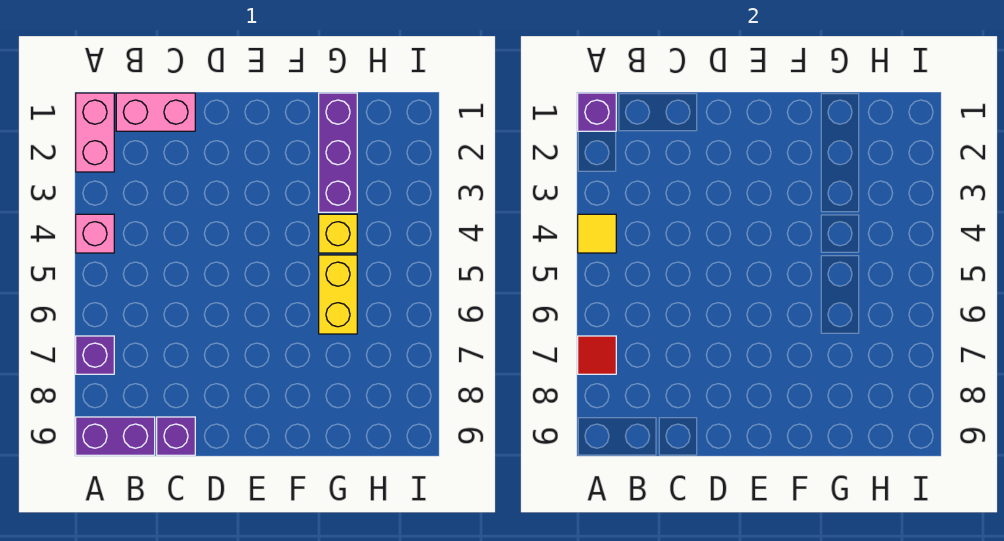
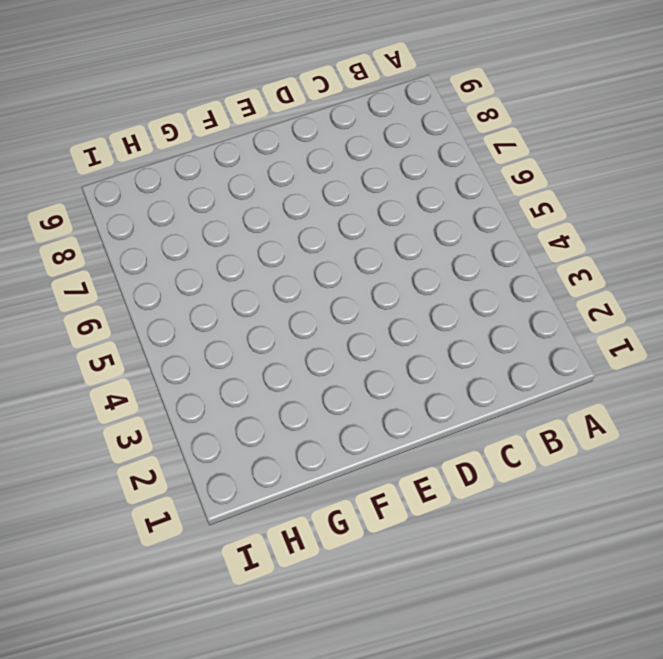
none -> pink brick A1:A2 level 1
none -> pink brick A4 level 1
none -> purple brick A7 level 1

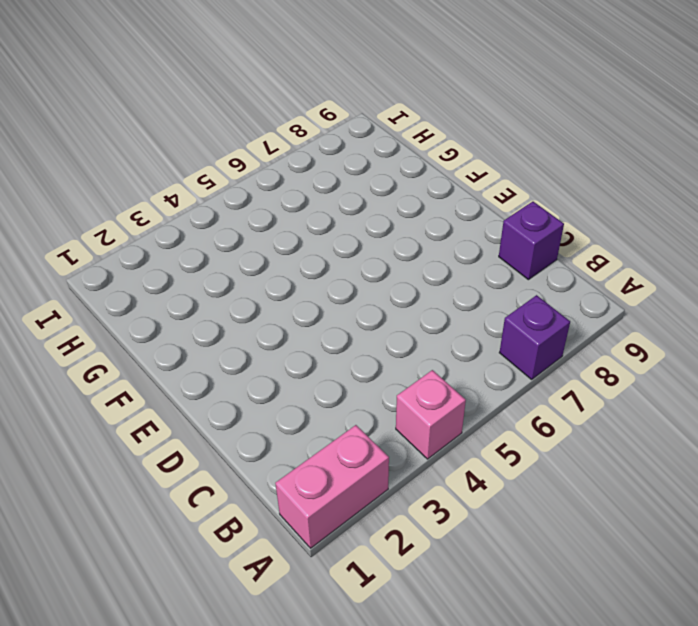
none -> purple brick A9:B9 level 1
none -> pink brick B1:C1 level 1
none -> purple brick G1:G3 level 1

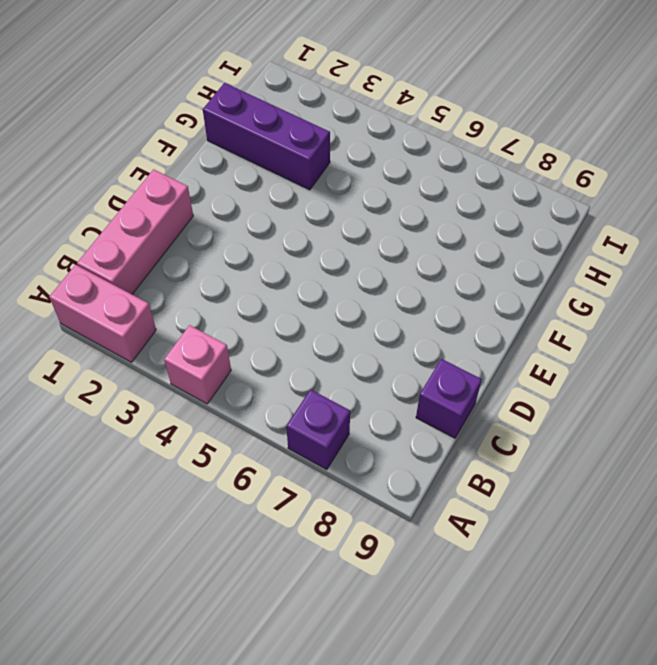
pink brick B1:D1 level 1 -> pink brick B1:C1 level 1
none -> purple brick A9:B9 level 1
none -> yellow brick G4 level 1
none -> yellow brick G5:G6 level 1

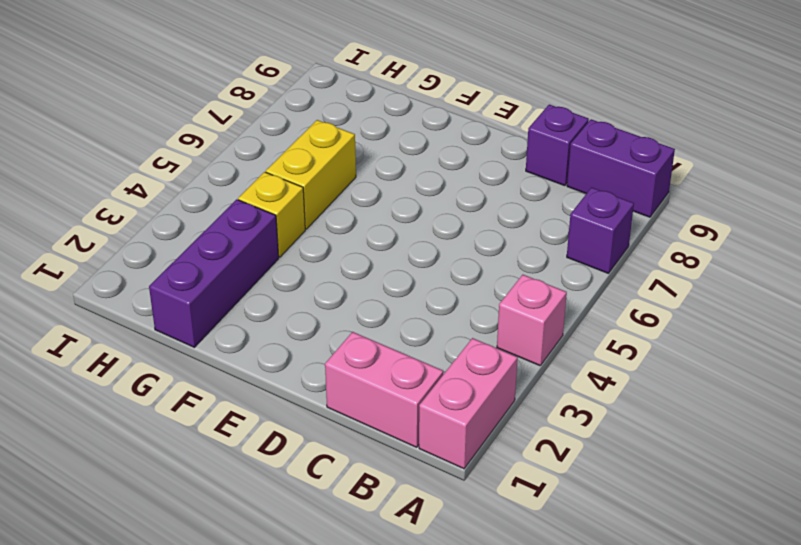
none -> purple brick A1 level 2
none -> yellow tile A4 level 2
none -> red tile A7 level 2

